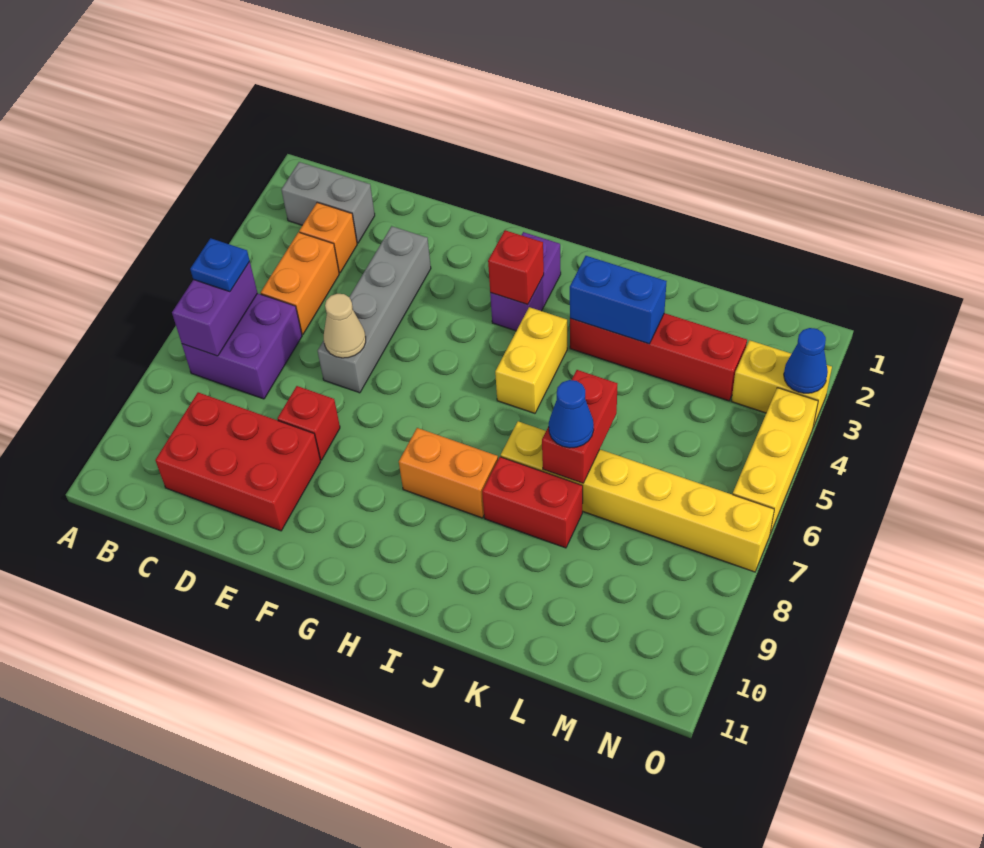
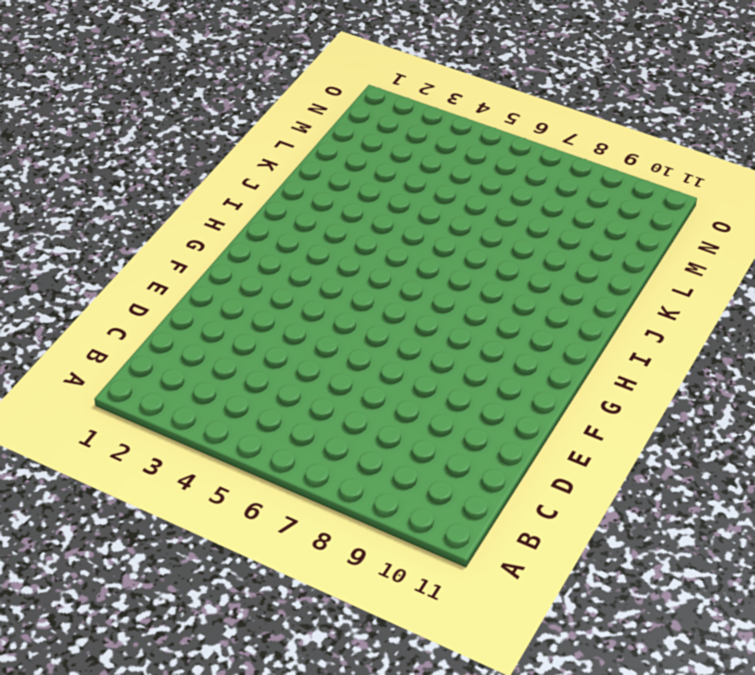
none -> grey brick B2:C2 level 1
none -> purple brick B6:C7 level 1
none -> orange brick C3 level 1

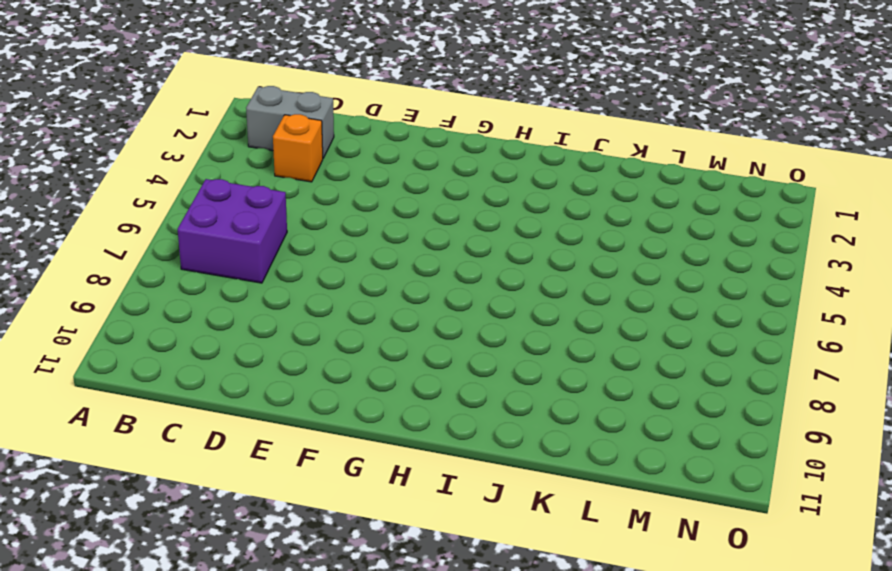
none -> orange brick C4:C5 level 1
none -> red brick C9:E10 level 1
none -> grey brick E3:E6 level 1

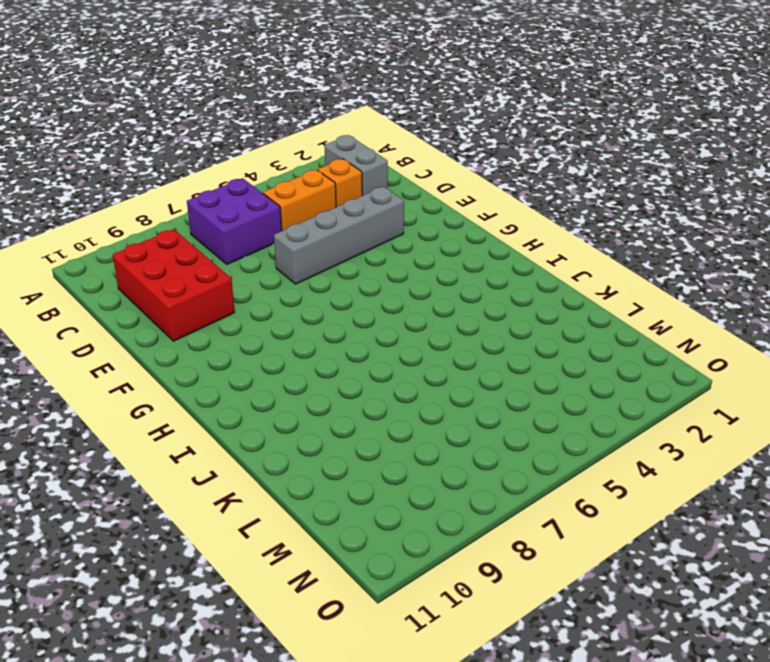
none -> red brick E8 level 1
none -> purple brick H2:H3 level 1
none -> orange brick H8:I8 level 1

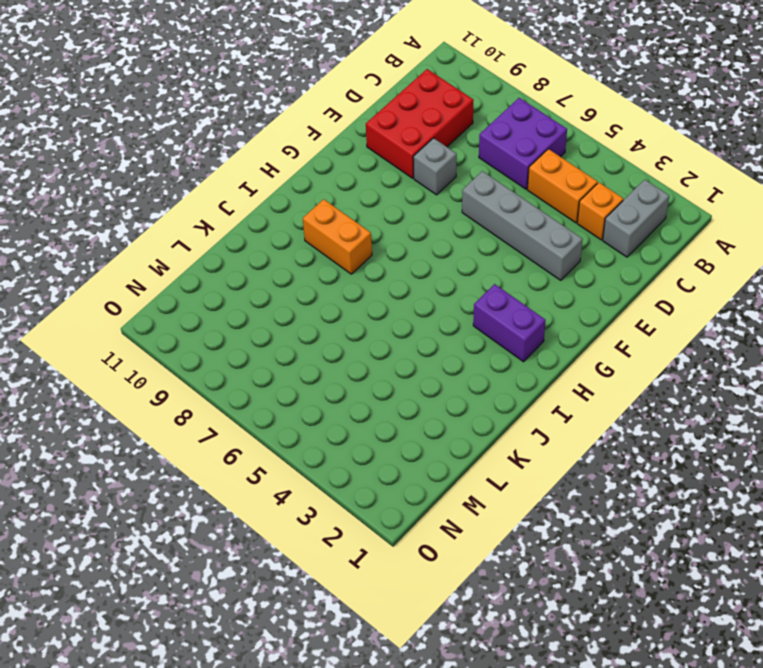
grey brick E8 level 1 -> red brick E8 level 1
orange brick I8:I9 level 1 -> orange brick H8:I8 level 1
none -> yellow brick I4:I5 level 1
none -> red brick J3:M3 level 1
none -> yellow brick J7:O7 level 1

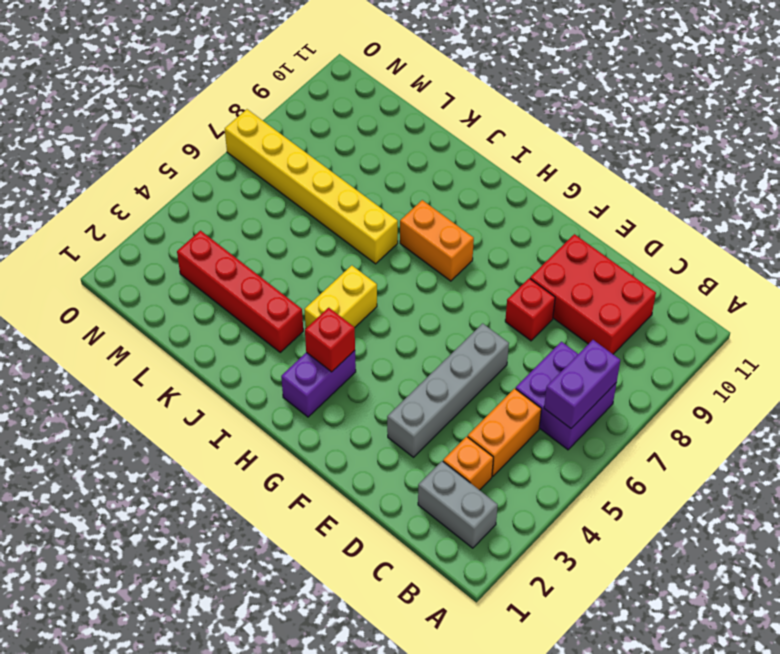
none -> red brick J8:K8 level 1
none -> yellow brick N3:O3 level 1
none -> yellow brick O4:O6 level 1

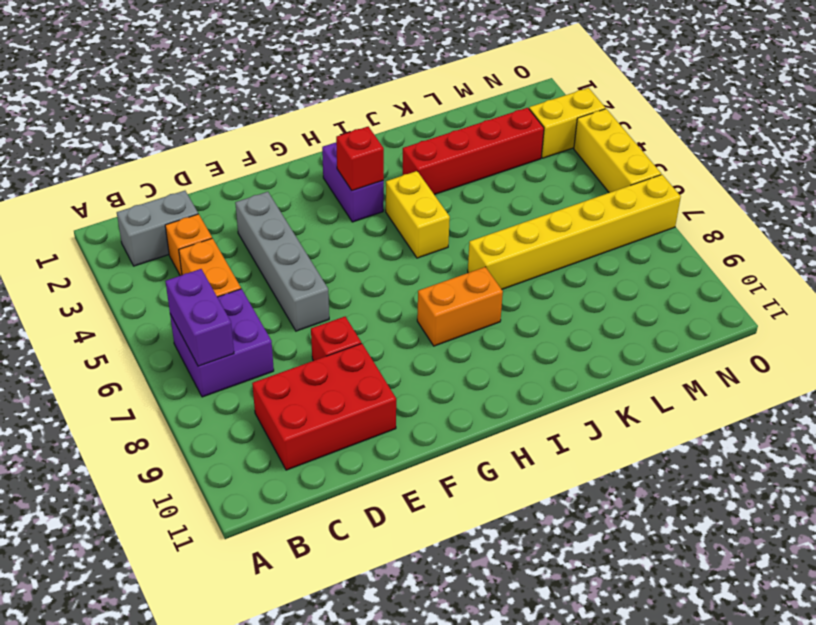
none -> red brick J8:K8 level 1
none -> tan cone E6 level 2
none -> blue brick J3:K3 level 2

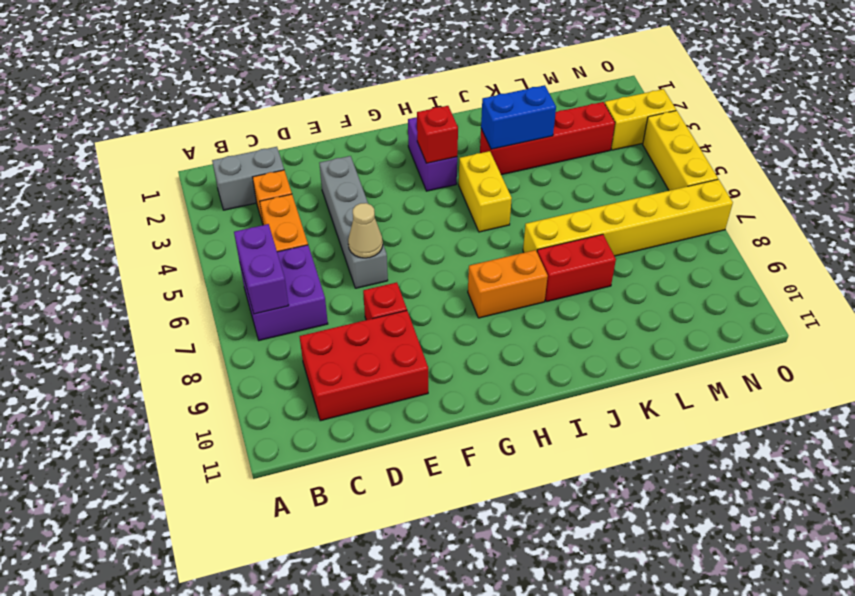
none -> red brick K6:K7 level 2
none -> blue cone O3 level 2
none -> blue plate B6 level 3

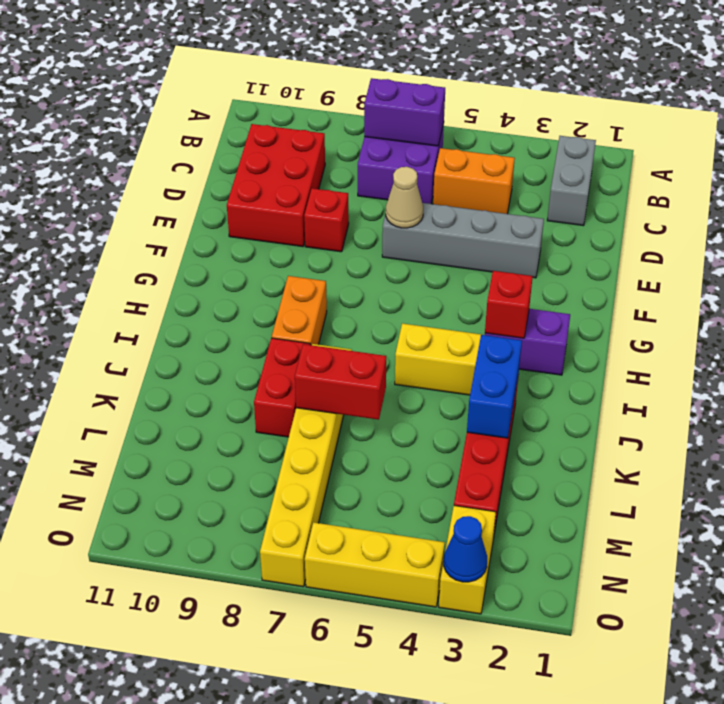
none -> orange brick C3 level 1
none -> blue plate B6 level 3
none -> blue cone K7 level 3

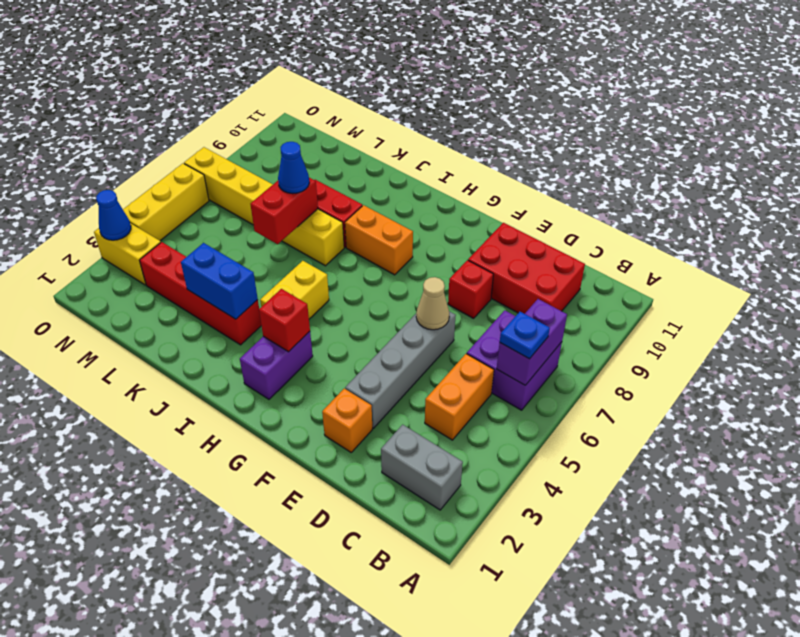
orange brick E2 level 1 -> orange brick C3 level 1

